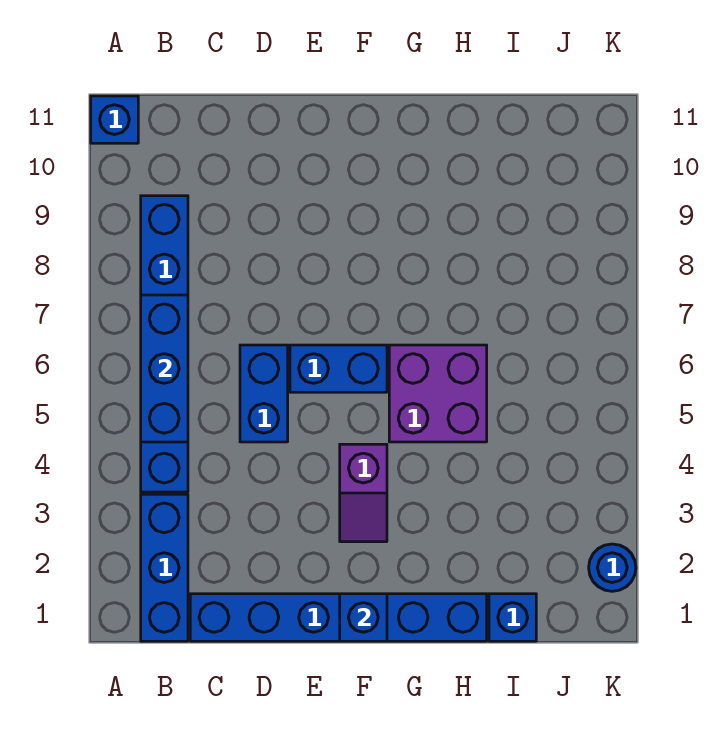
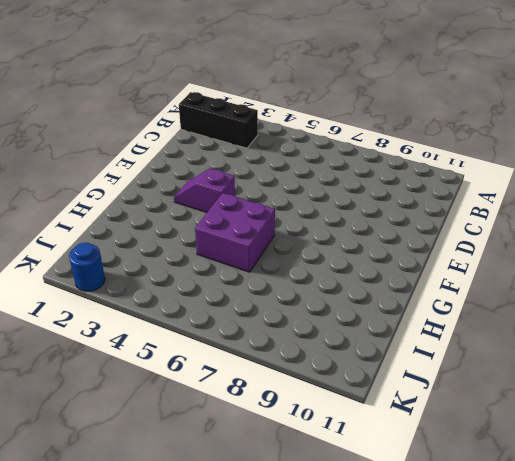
black brick B1:B3 level 1 -> blue brick B1:B3 level 1
none -> blue brick A11 level 1
none -> blue brick B4:B9 level 1
none -> blue brick C1:H1 level 1

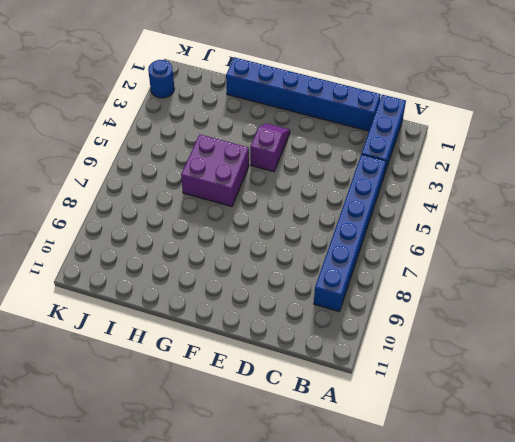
none -> blue brick A11 level 1
none -> blue brick D5:D6 level 1
none -> blue brick E6:F6 level 1

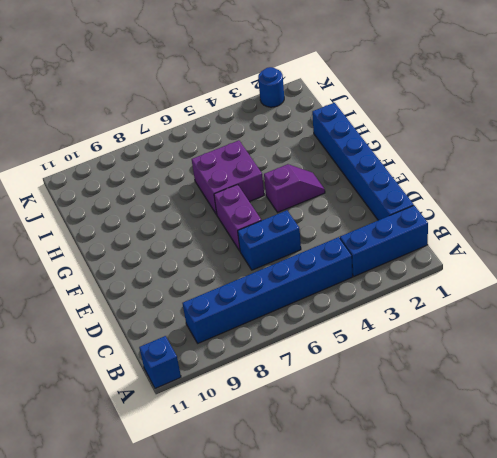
purple brick E6:F6 level 1 -> blue brick E6:F6 level 1
none -> blue brick I1 level 1
none -> blue brick B5:B7 level 2
none -> blue brick F1 level 2

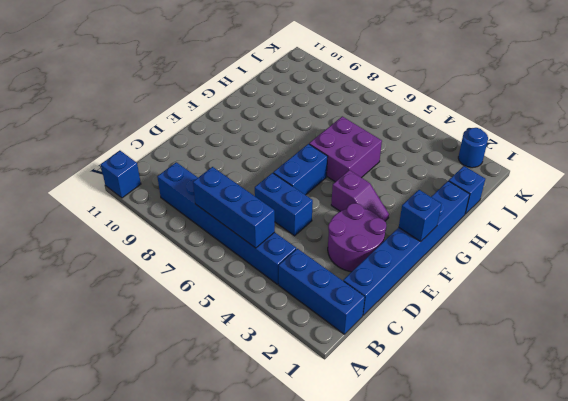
purple round brick D2:E3 level 1 -> none

